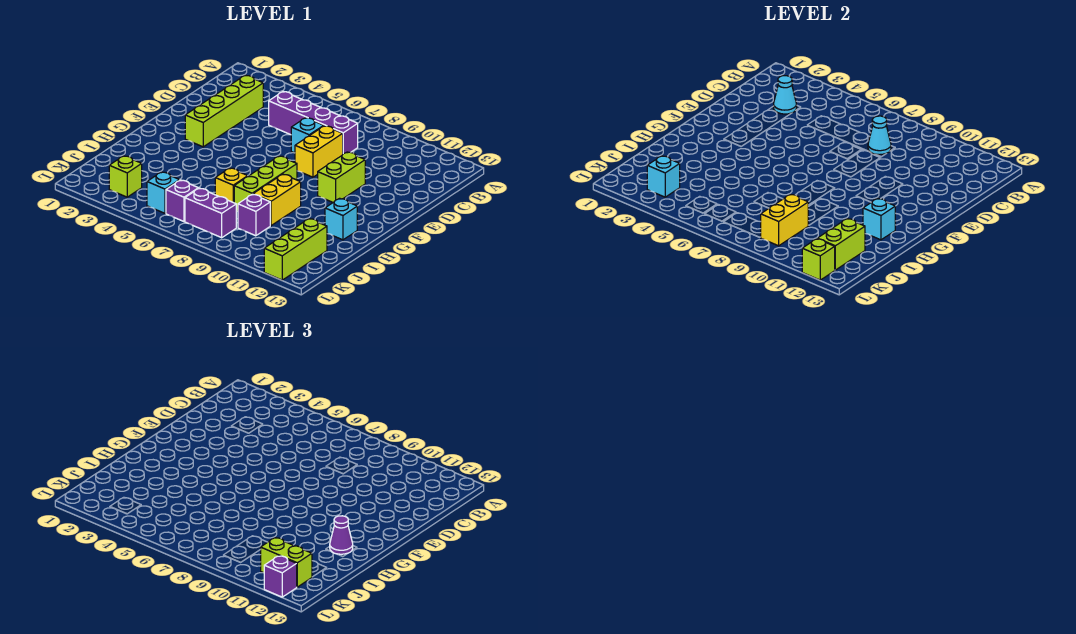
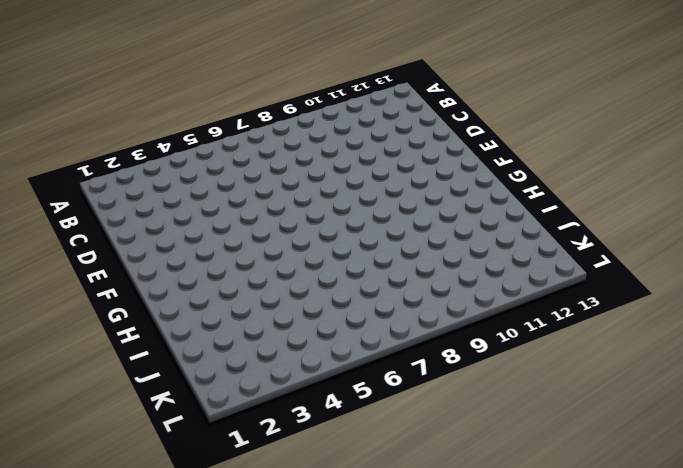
none -> lime brick C3:F3 level 1
none -> purple brick C5:C8 level 1
none -> cyan brick D7 level 1

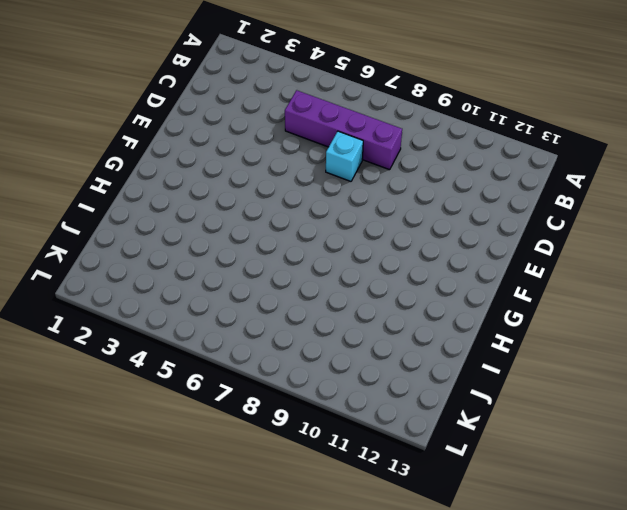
none -> lime brick C3:F3 level 1
none -> yellow brick D8:E8 level 1
none -> lime brick E10:F10 level 1

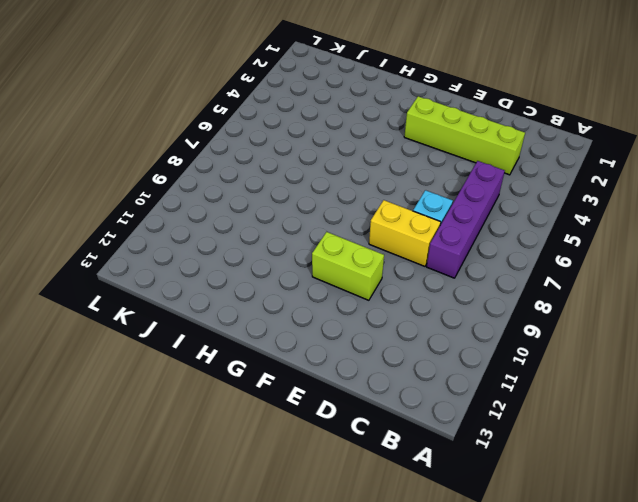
none -> lime brick G8:I8 level 1
none -> yellow brick H9:I9 level 1
none -> cyan brick H12 level 1

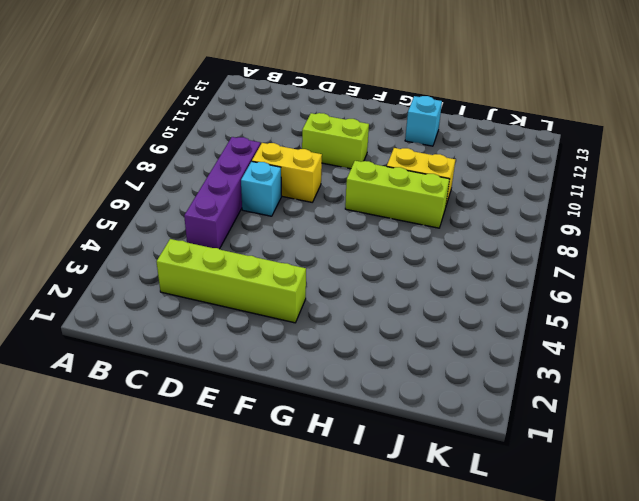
none -> yellow brick I7 level 1
none -> purple brick J9 level 1
none -> lime brick J12:L12 level 1

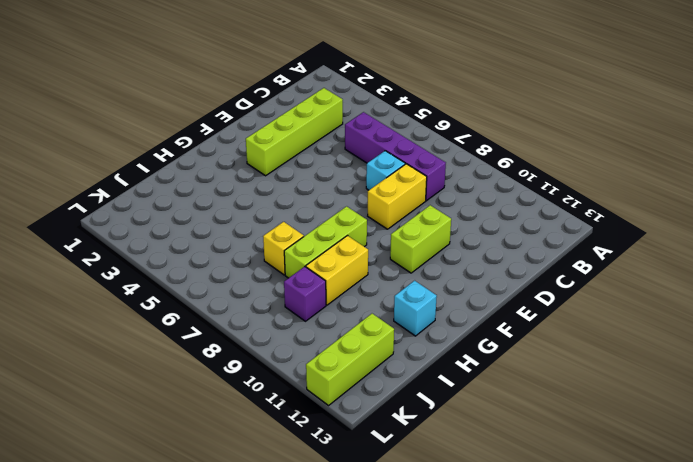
none -> lime brick K3 level 1
none -> cyan brick K5 level 1
none -> purple brick K6 level 1

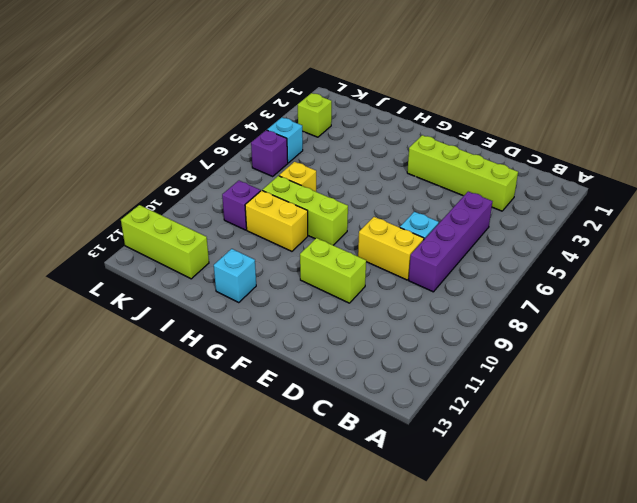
none -> purple brick K7:K8 level 1
none -> cyan cone C3 level 2
none -> cyan cone C8 level 2

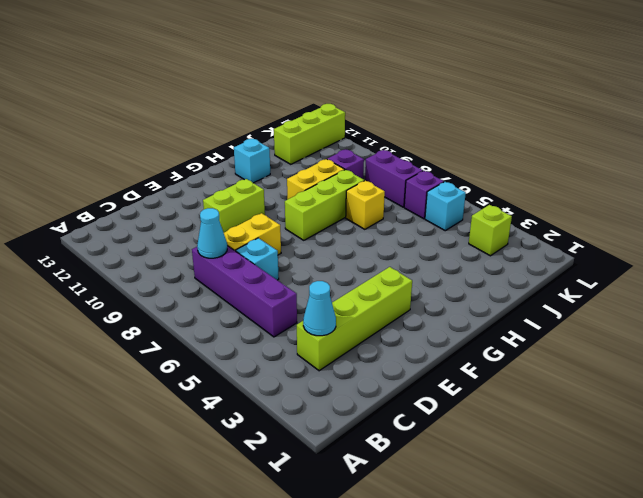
none -> cyan brick H12 level 2
none -> yellow brick J9:K9 level 2
none -> lime brick J12:K12 level 2

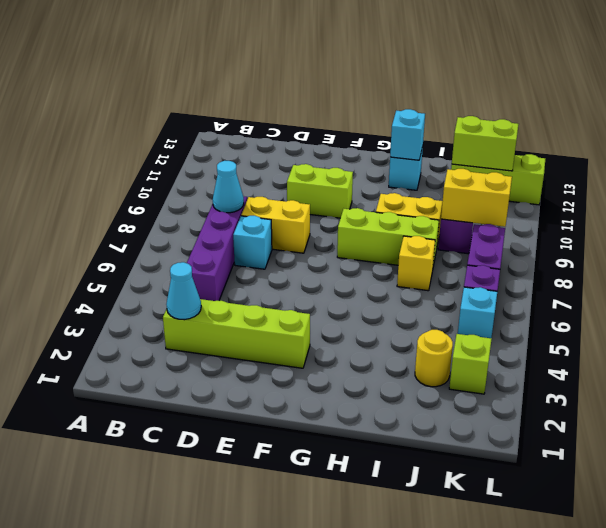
yellow round brick J3 level 1 -> none
none -> cyan brick K3 level 2
none -> lime brick L12 level 2
none -> purple cone H12 level 3

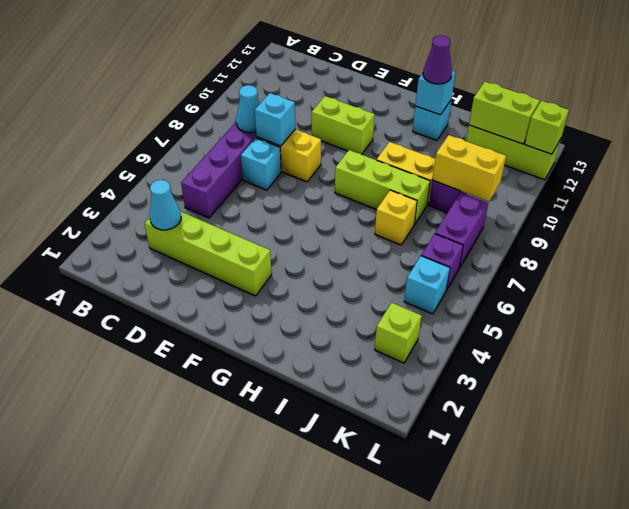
cyan brick D8 level 2 -> cyan brick K3 level 2
none -> lime brick K11:K12 level 3
none -> purple brick L12 level 3

